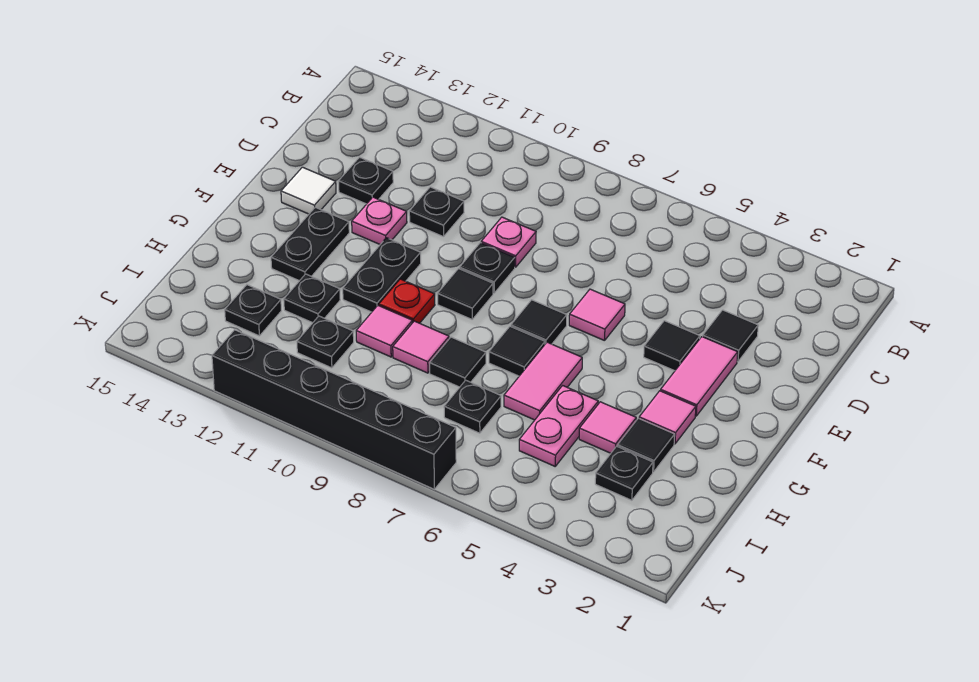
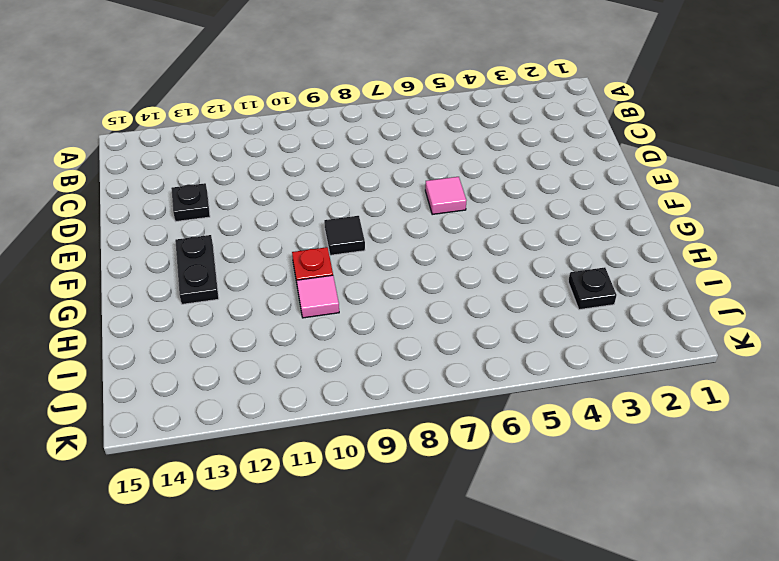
none -> black tile D3 level 1
none -> pink plate D9 level 1
none -> black plate D11 level 1
none -> pink tile E3:F3 level 1

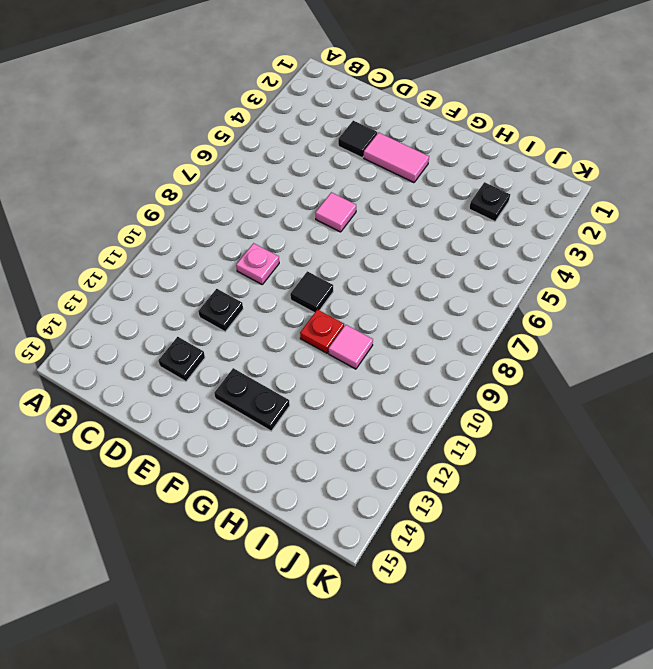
none -> black tile E4 level 1
none -> black plate E9 level 1
none -> pink plate E12 level 1
none -> white tile E14 level 1

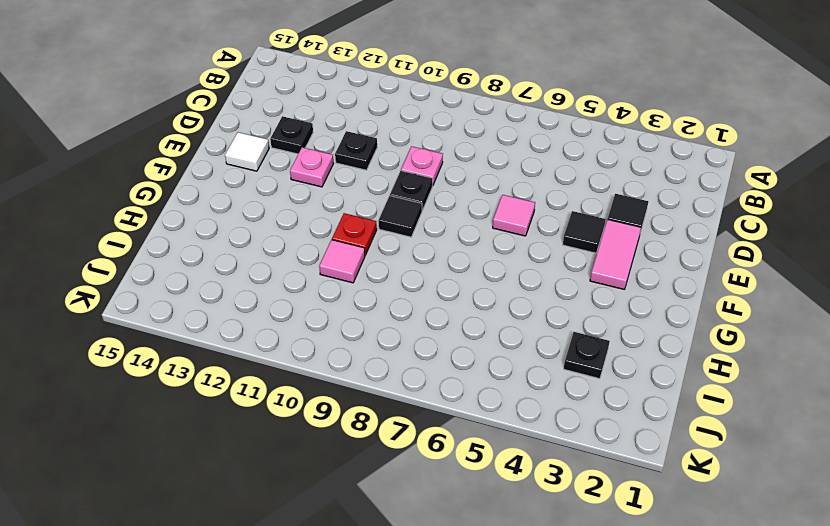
none -> black tile F7 level 1
none -> black plate F11:G11 level 1
none -> black plate F13:G13 level 1
none -> pink tile G3 level 1

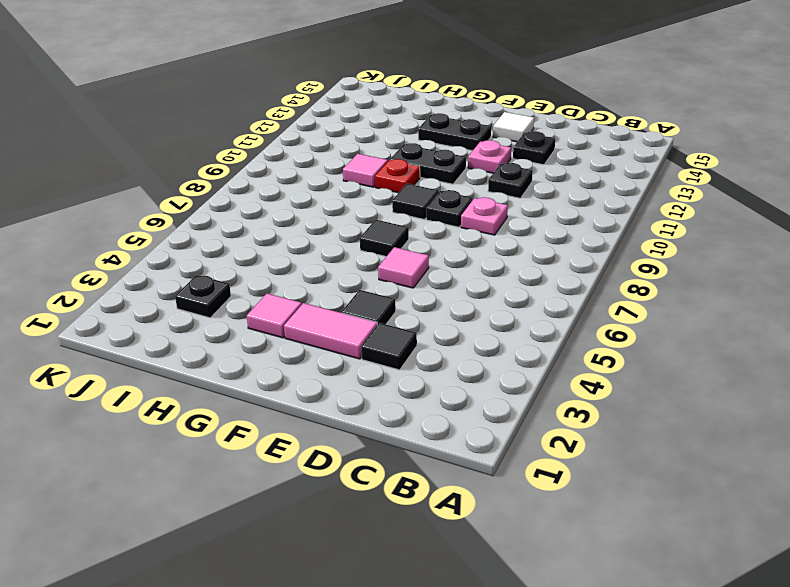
none -> pink tile G6:H6 level 1
none -> black tile G7 level 1
none -> black tile H3 level 1
none -> pink tile H4 level 1

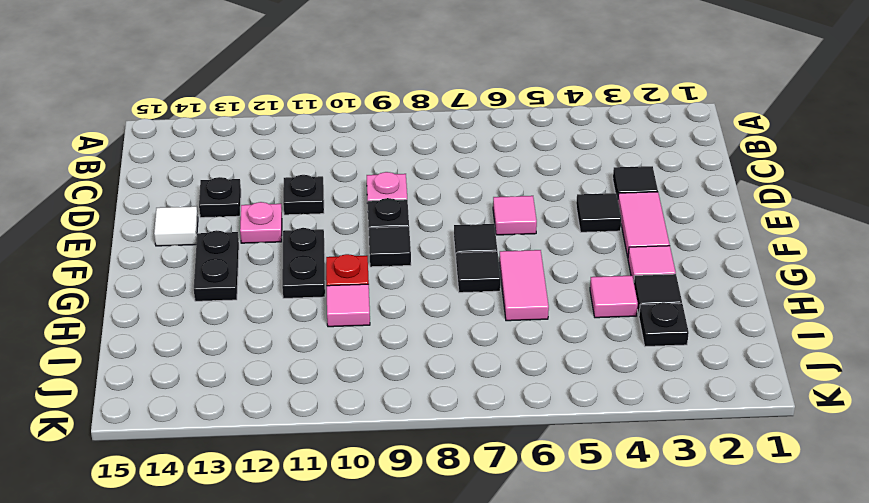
none -> pink plate H5:I5 level 1
none -> black tile H8 level 1
none -> pink tile H9 level 1
none -> black plate H12 level 1

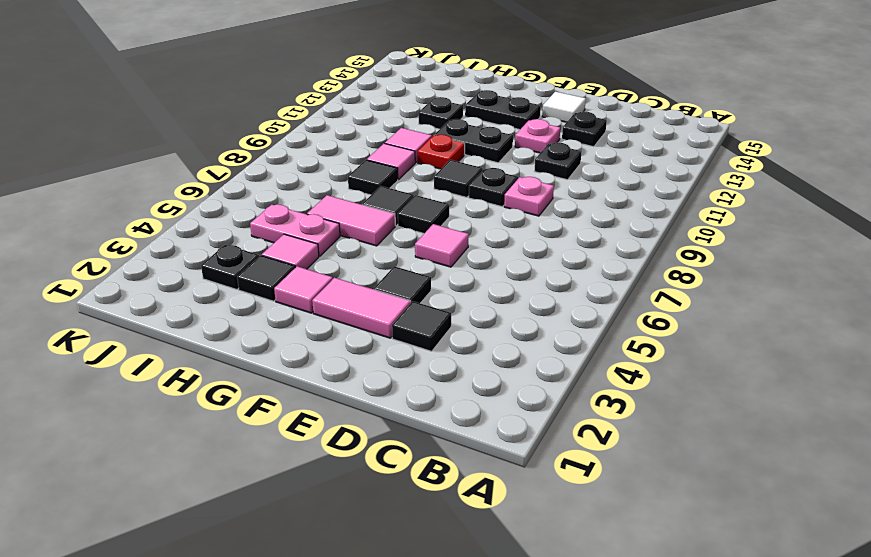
none -> black plate I7 level 1
none -> black plate I11 level 1
none -> black plate I13 level 1
none -> black brick K7:K12 level 1

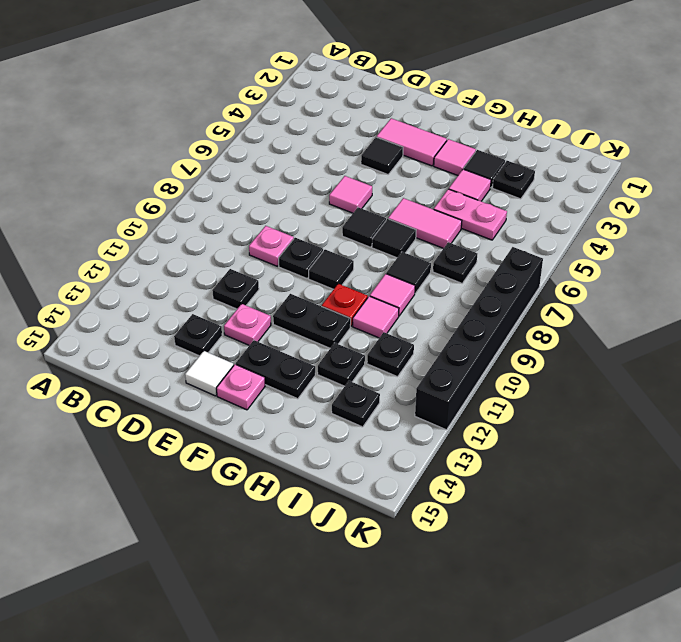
pink plate F14 level 1 -> none
none -> black tile D3 level 1

